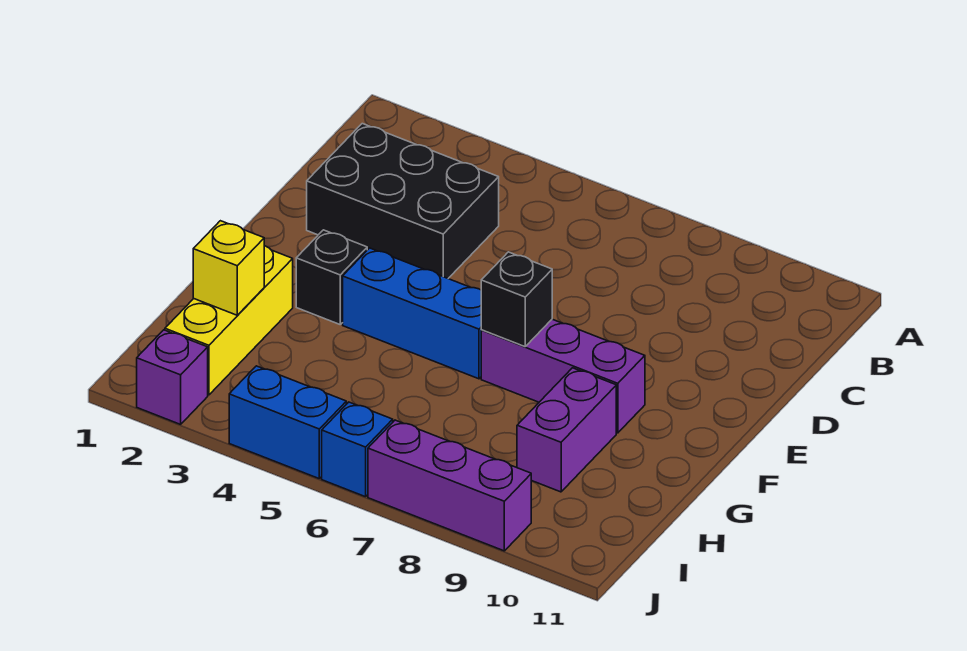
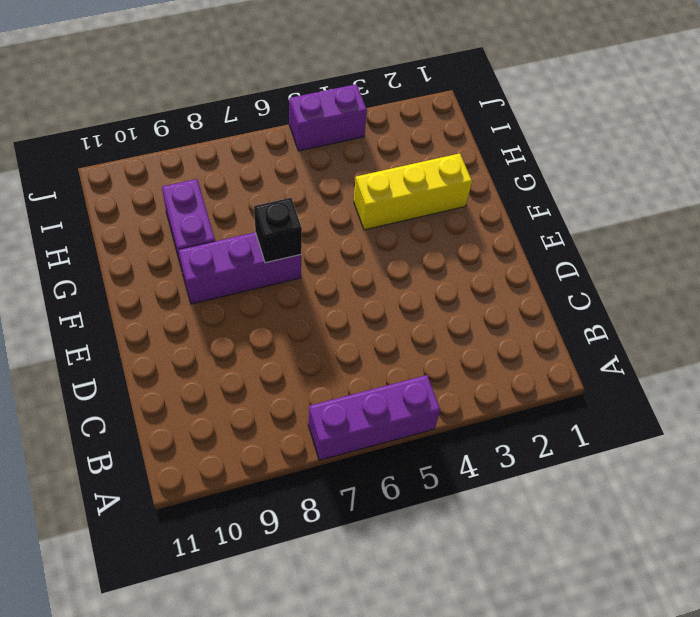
purple brick A5:A7 level 1 -> purple brick J7:J9 level 1
yellow brick G2:G4 level 1 -> yellow brick G2:I2 level 1
purple brick J4:J5 level 1 -> blue brick J4:J5 level 1
none -> black brick C2:D4 level 1
none -> black brick F3 level 1
none -> blue brick F4:F6 level 1

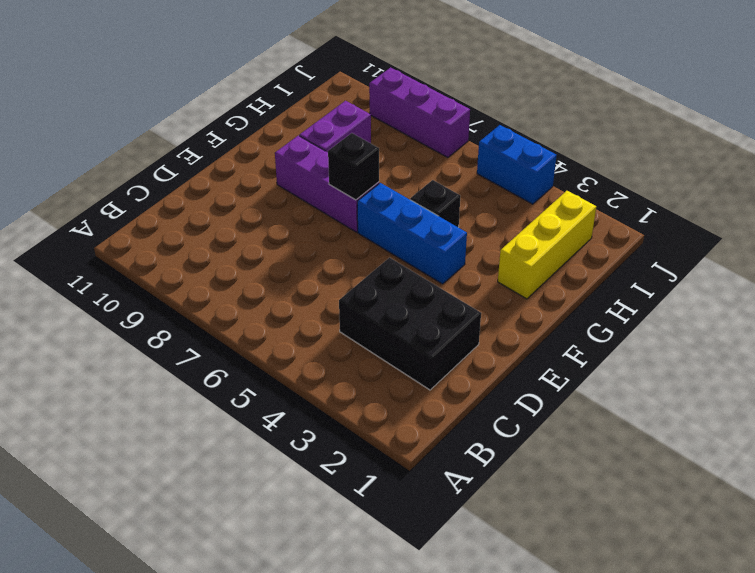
black brick G5 level 1 -> black brick F3 level 1
none -> purple brick J2 level 1
none -> blue brick J6 level 1
none -> yellow brick H2 level 2

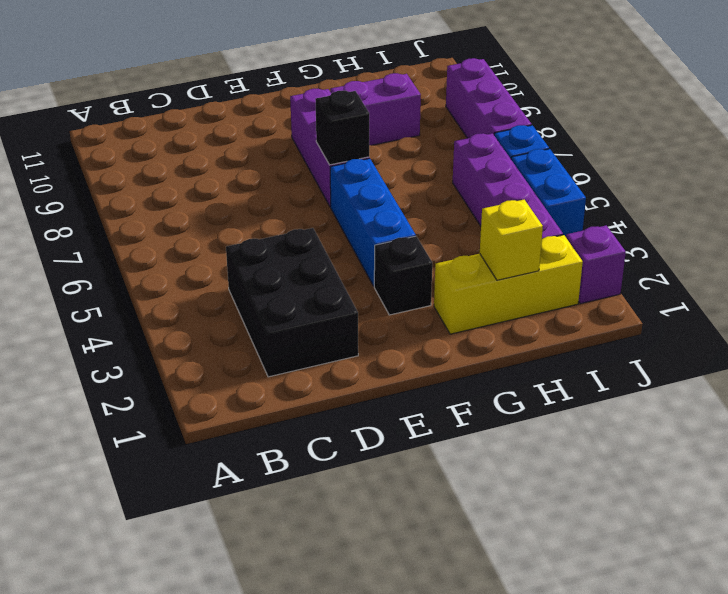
purple brick I3:I6 level 1 -> none

